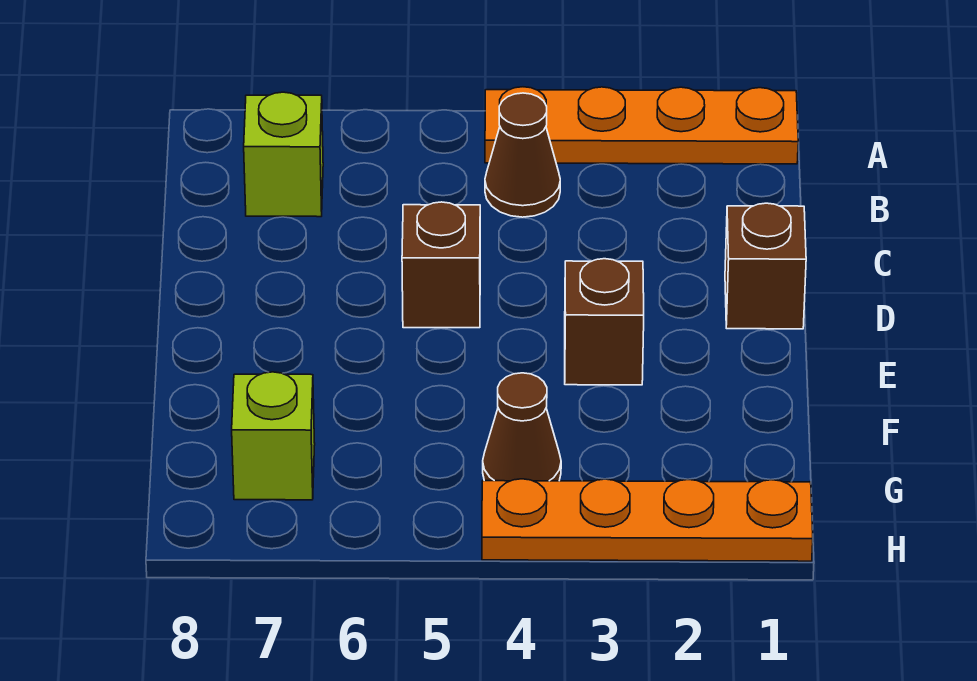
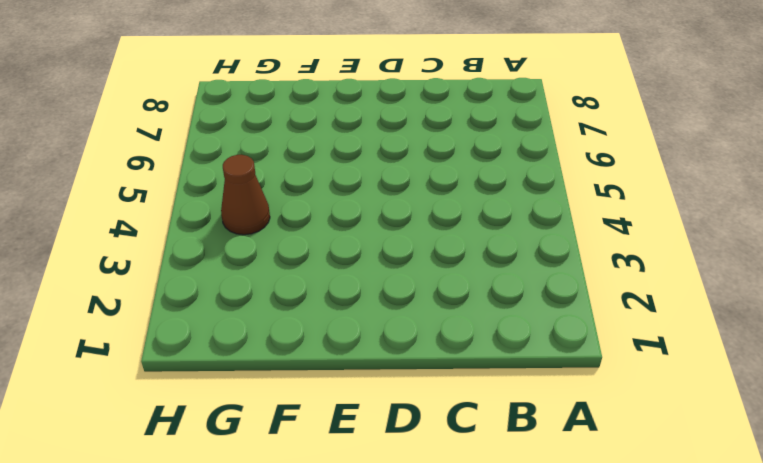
none -> orange plate A1:A4 level 1
none -> brown cone B4 level 1

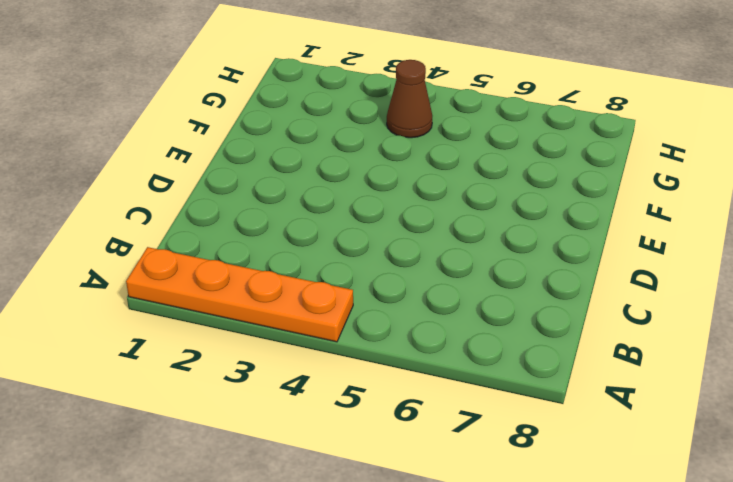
none -> brown cone B4 level 1
none -> lime brick B7 level 1

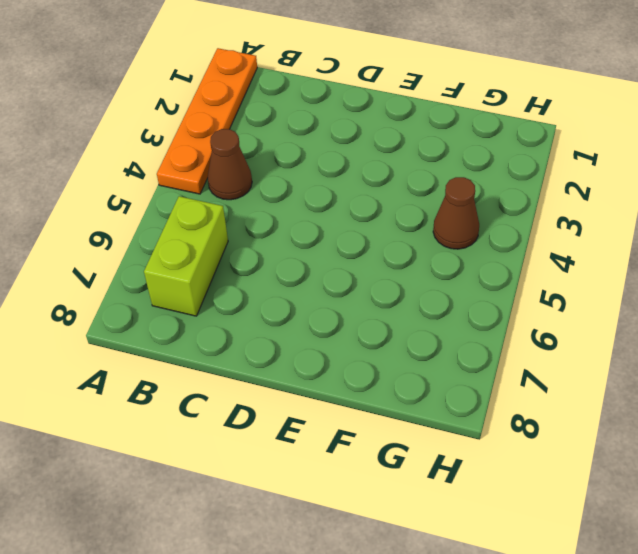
lime brick B6:B7 level 1 -> lime brick B7 level 1
none -> brown brick D1 level 1
none -> brown brick D5 level 1

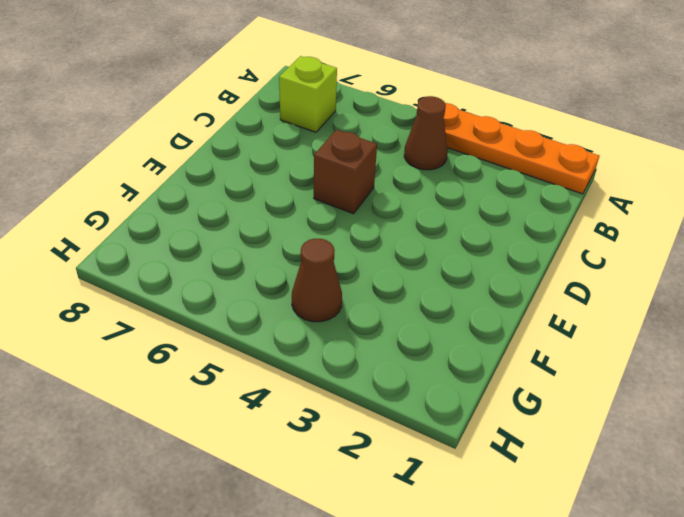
none -> brown brick D1 level 1
none -> brown brick E3 level 1

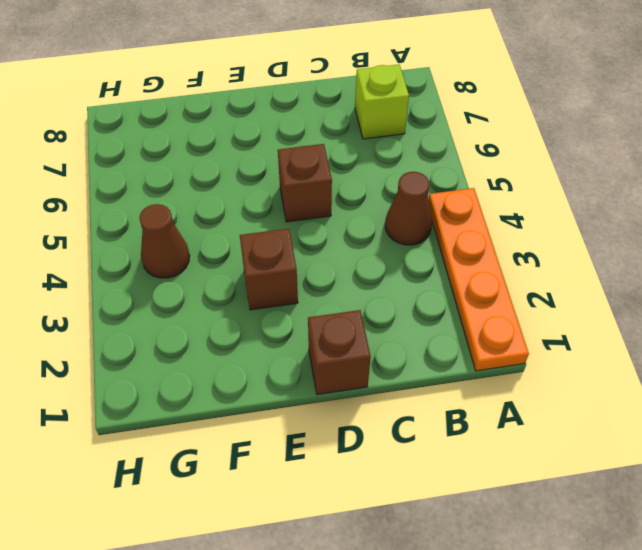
none -> lime brick G7 level 1
none -> orange plate H1:H4 level 1

